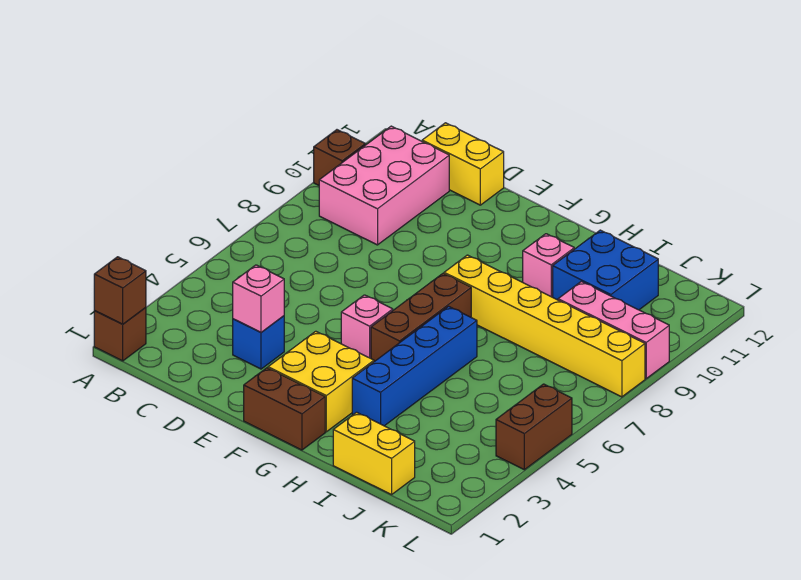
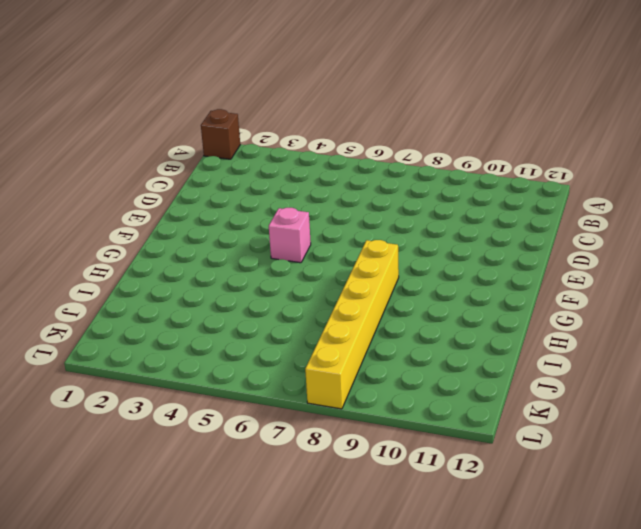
none -> brown brick A10 level 1
none -> pink brick B9:C11 level 1
none -> yellow brick C12:D12 level 1

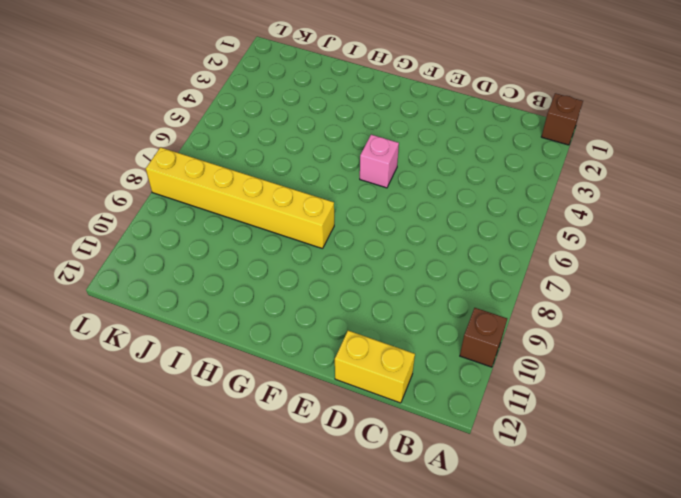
none -> pink brick B9:C11 level 1
none -> blue brick D3 level 1
none -> brown brick F1:G1 level 1

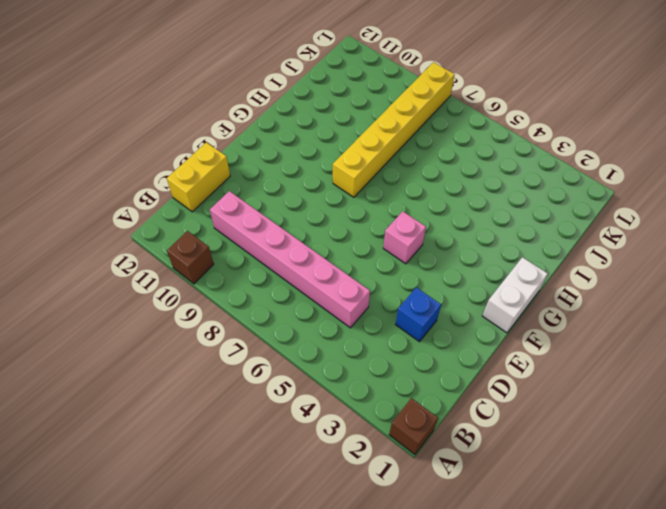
pink brick C5:C10 level 1 -> pink brick B9:C11 level 1
white brick F1:G1 level 1 -> brown brick F1:G1 level 1
none -> yellow brick F2:G3 level 1
none -> brown brick G5:G7 level 1
none -> blue brick H3:H6 level 1

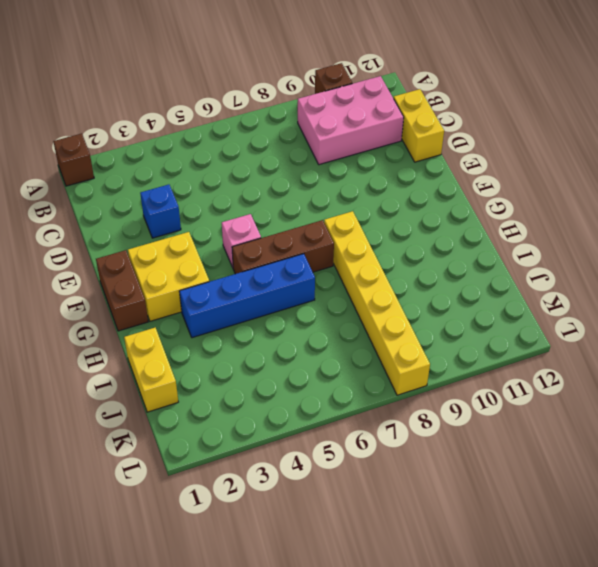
none -> pink brick H10 level 1
none -> blue brick I10:J11 level 1
none -> pink brick J9:L9 level 1

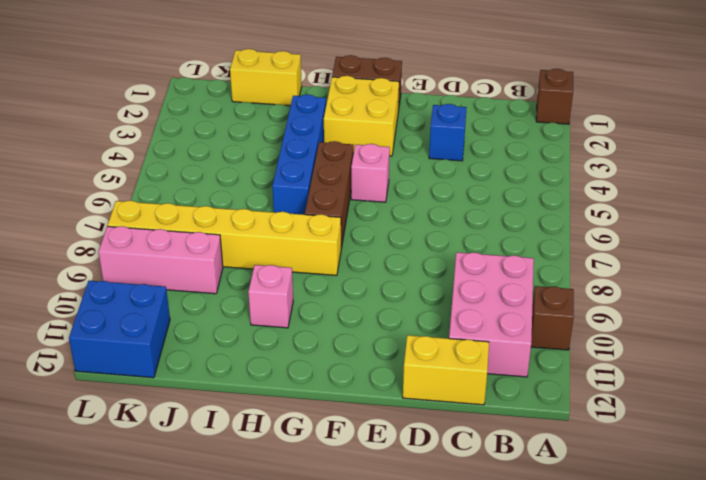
blue brick K11:L12 level 1 -> blue brick I10:J11 level 1
none -> brown brick L4:L5 level 1
none -> brown brick A1 level 2
none -> pink brick D3 level 2

